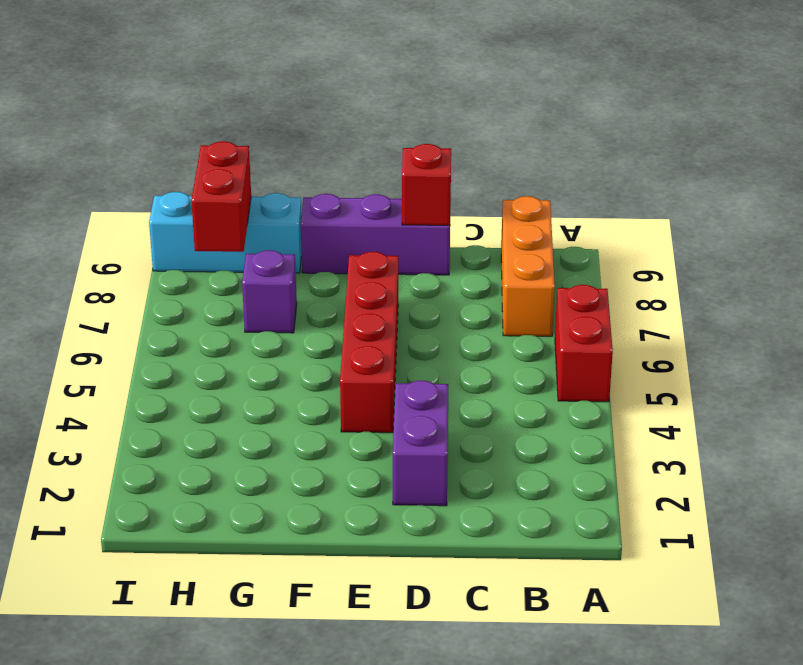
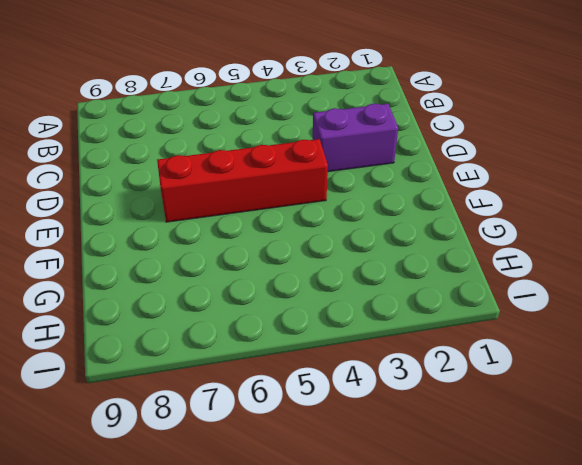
none -> red brick A5:A6 level 1
none -> orange brick B7:B9 level 1

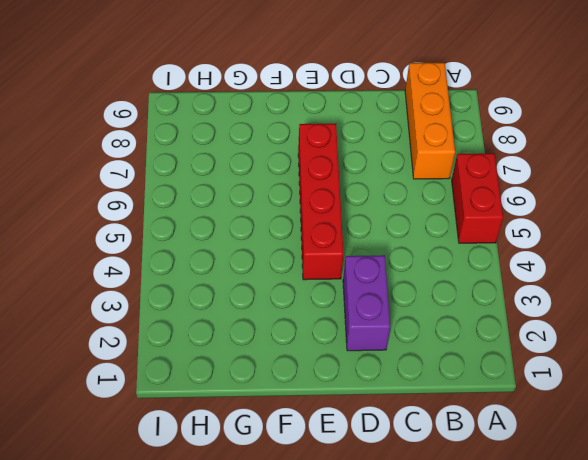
none -> purple brick D9:F9 level 1
none -> purple brick G7 level 1

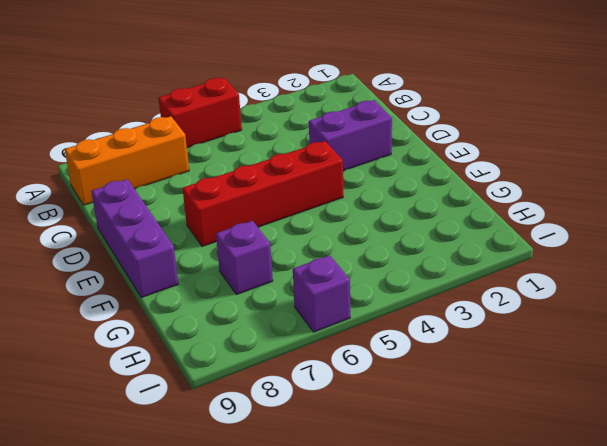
purple brick I6 level 1 -> none
none -> cyan brick G9:I9 level 1
none -> red brick D9 level 2

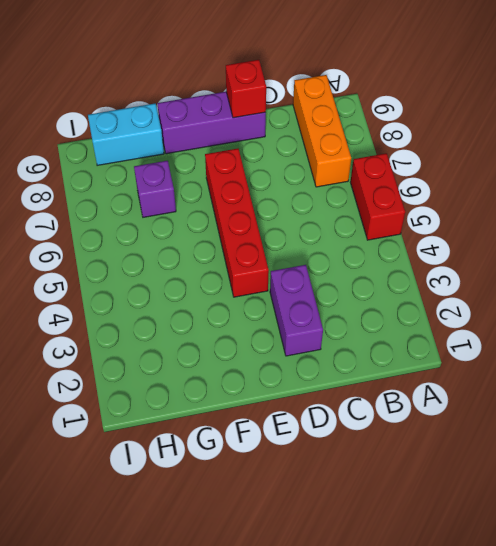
cyan brick G9:H9 level 1 -> cyan brick G9:I9 level 1
none -> red brick H8:H9 level 2

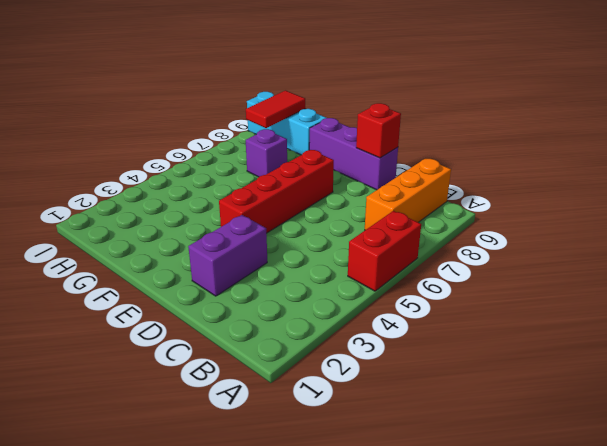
red tile H8:H9 level 2 -> red brick H8:H9 level 2

